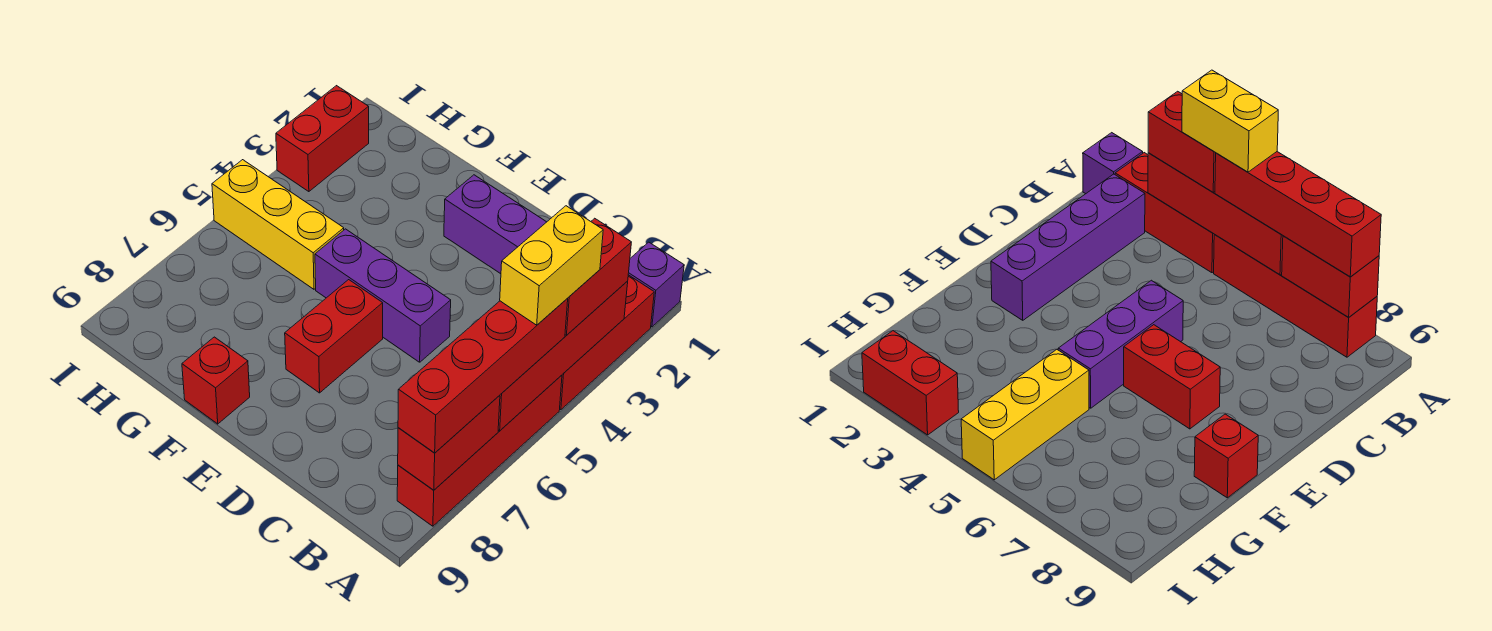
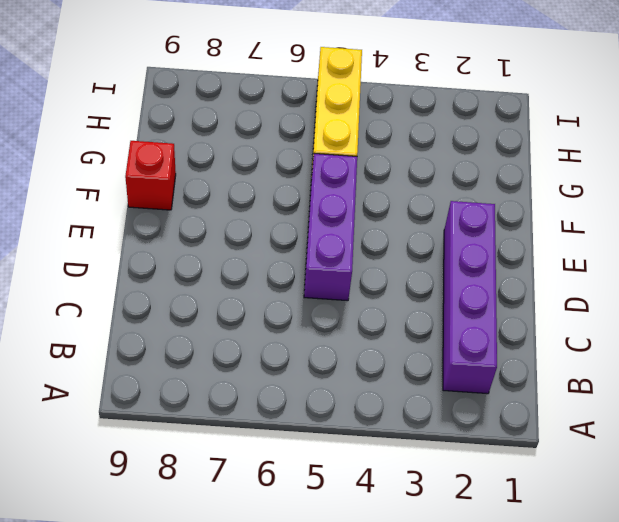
none -> purple brick A1 level 1
none -> red brick A2:A4 level 1
none -> red brick A5:A8 level 1

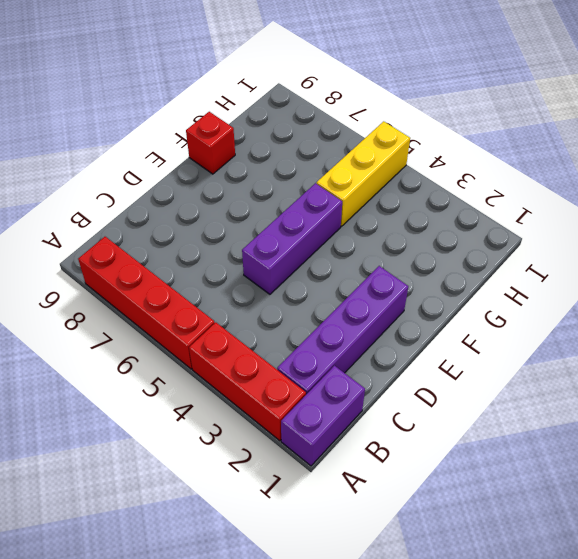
purple brick A1:B1 level 1 -> purple brick A1 level 1
none -> red brick E6:E7 level 1
none -> red brick I2:I3 level 1
none -> red brick A3:A6 level 2

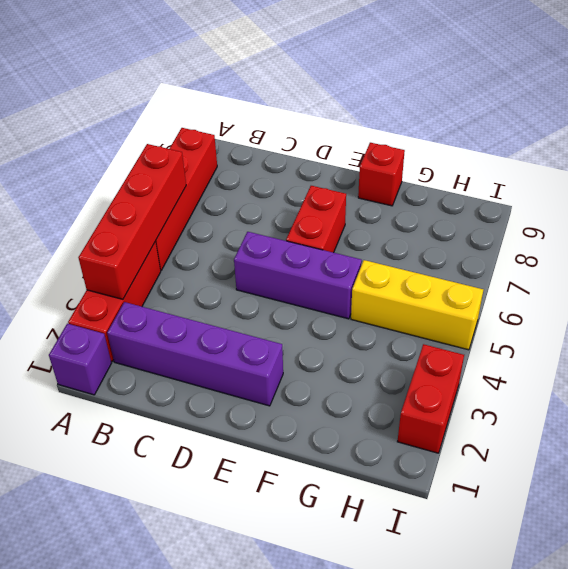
none -> red brick A7:A8 level 2
none -> red brick A3:A4 level 3
none -> red brick A5:A8 level 3

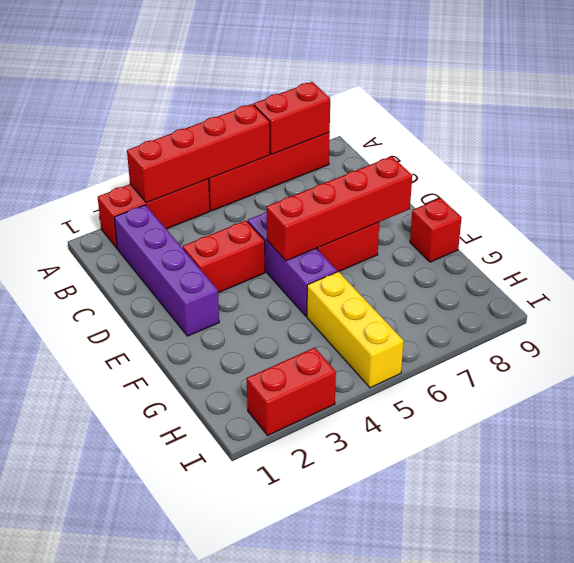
red brick D3:D4 level 1 -> red brick A3:A4 level 3
red brick E5:E8 level 2 -> red brick A5:A8 level 3
none -> purple brick A1 level 1
none -> yellow brick A4:A5 level 4

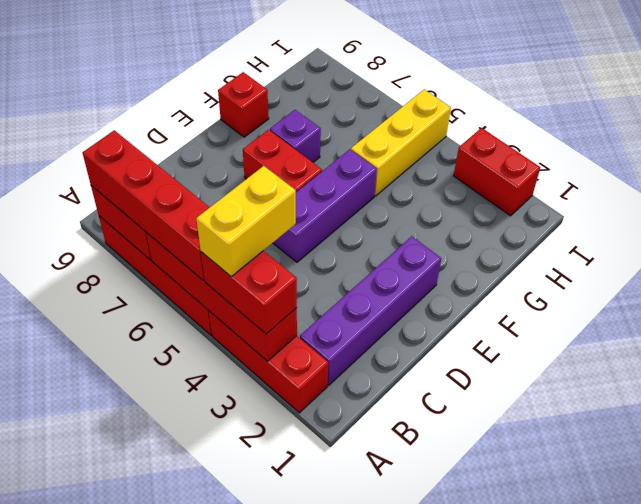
yellow brick A4:B4 level 4 -> yellow brick A4:A5 level 4
purple brick F7 level 1 -> purple brick A1 level 1

